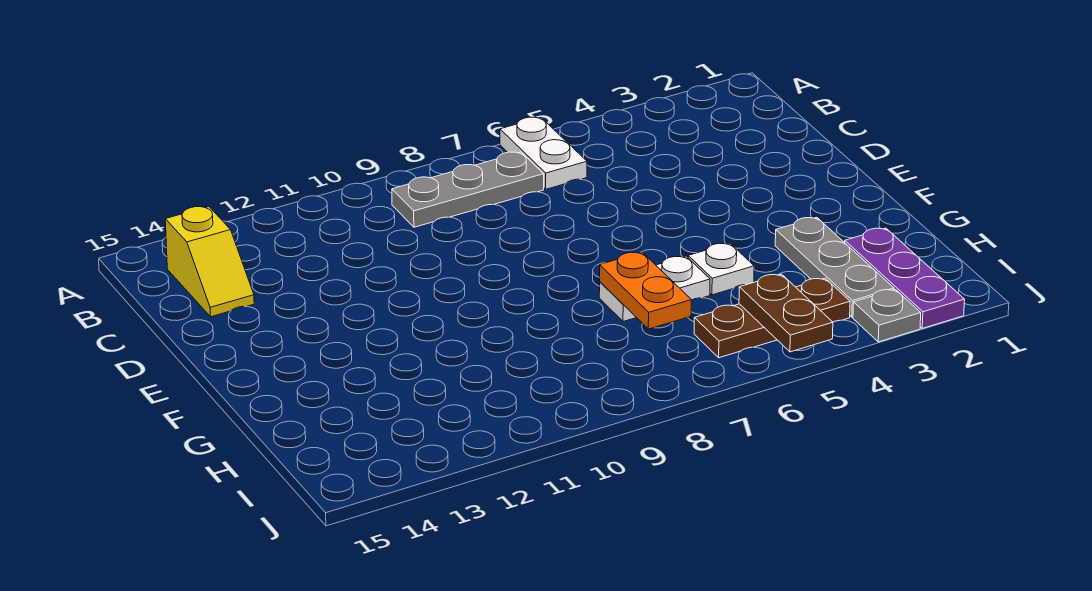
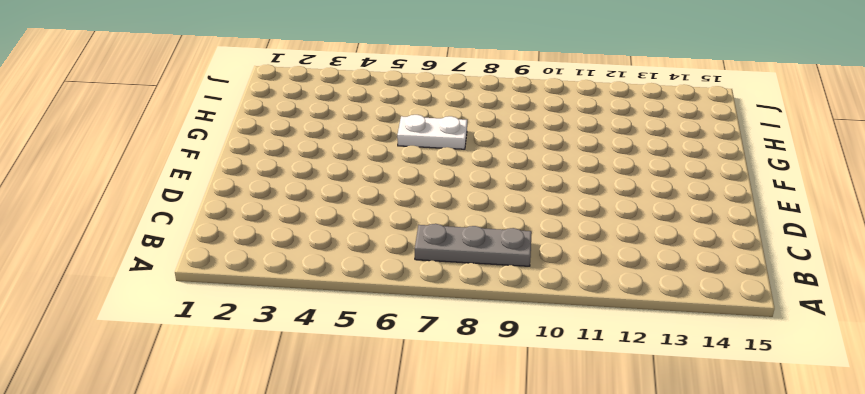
none -> white plate A6:B6 level 1
none -> yellow slope B14:C14 level 1 top B

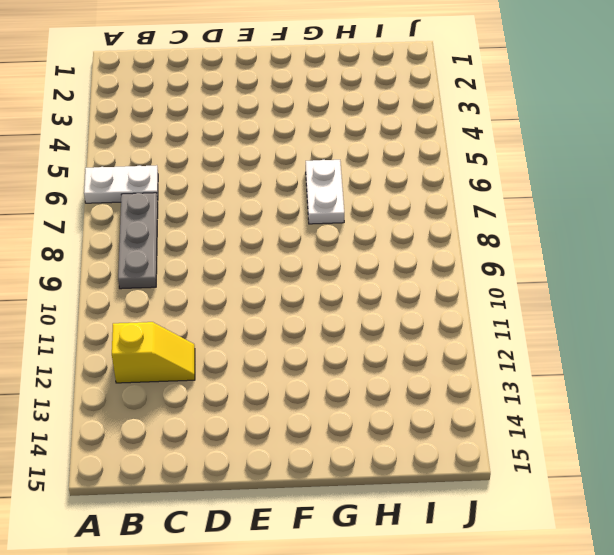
yellow slope B12:C12 level 1 top B -> yellow slope B14:C14 level 1 top B
none -> grey plate G3:I3 level 1
none -> white plate G5 level 1

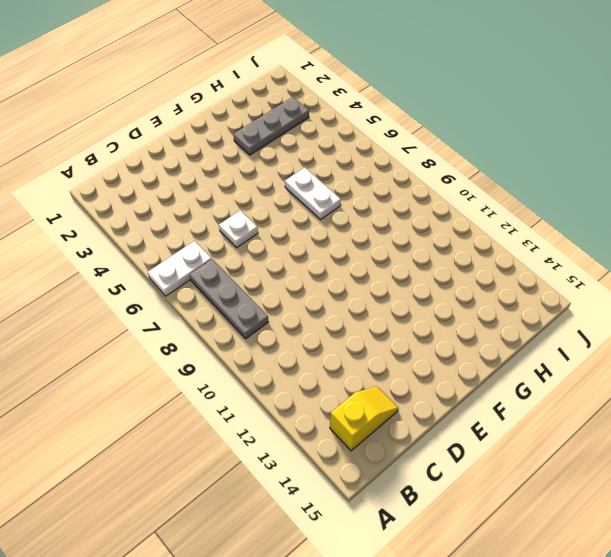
white plate D6 level 1 -> white plate G5 level 1
none -> purple plate H2:J2 level 1
none -> brown plate I4:I6 level 1

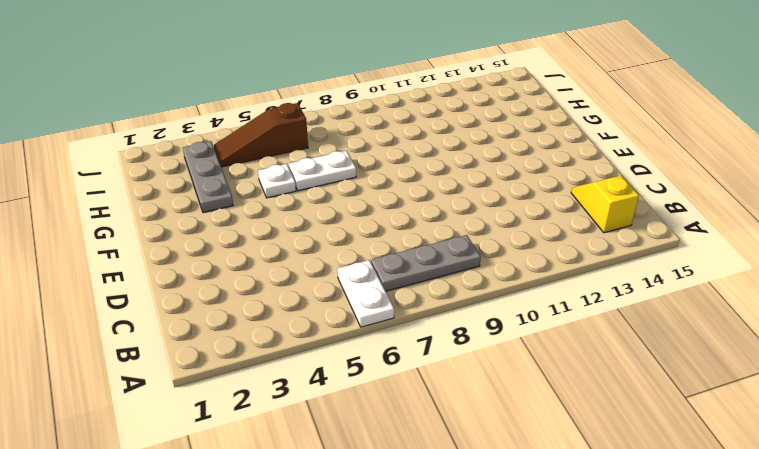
brown slope I4:I6 level 1 top 6 -> brown plate I4:I6 level 1
none -> purple plate H2:J2 level 1
none -> grey plate J3 level 1

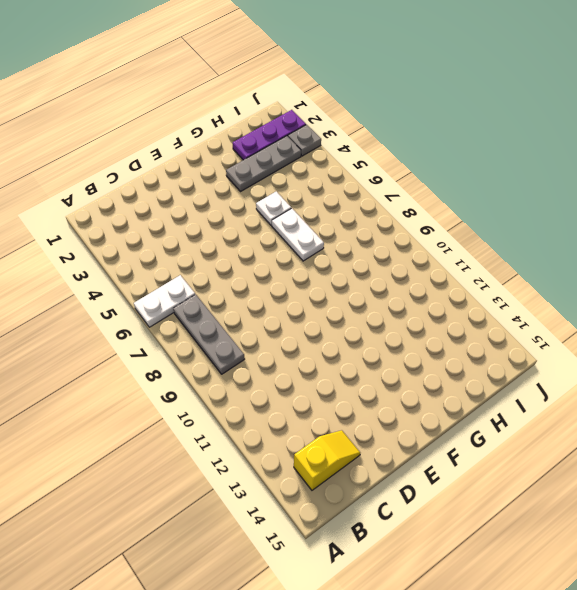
none -> brown plate I4:I6 level 1
none -> orange plate G7:H7 level 2

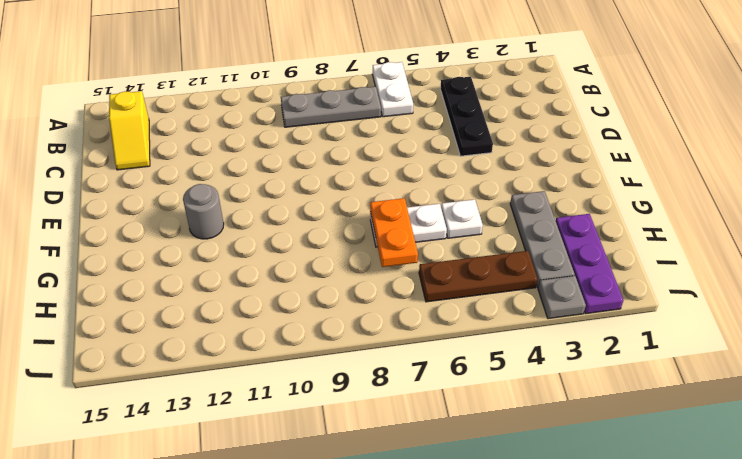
black plate B4:D4 level 1 -> none
grey round brick F12 level 1 -> none
none -> brown plate I5:J5 level 2

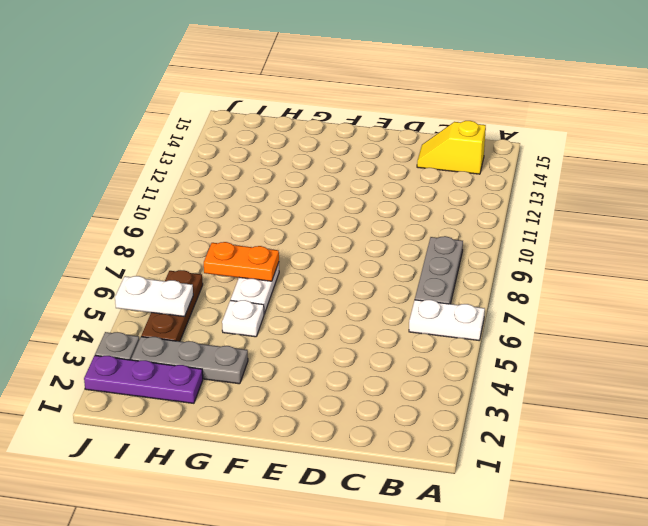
white plate I5:J5 level 2 -> brown plate I5:J5 level 2

